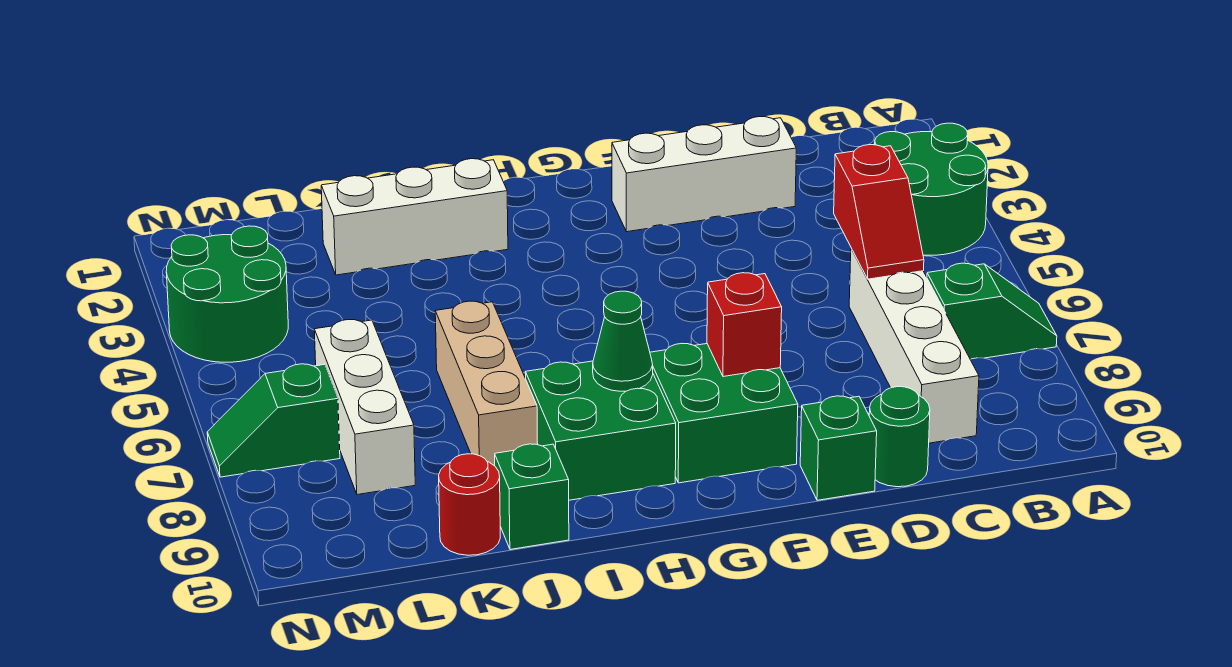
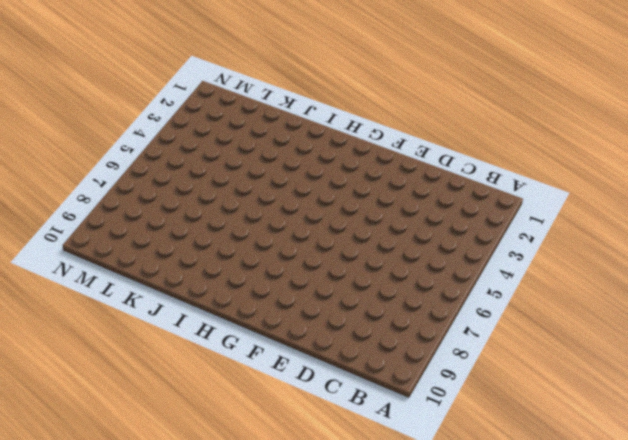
none -> green round brick A3:B4 level 1
none -> green slope A7:B7 level 1 top B
none -> white brick C6:C9 level 1

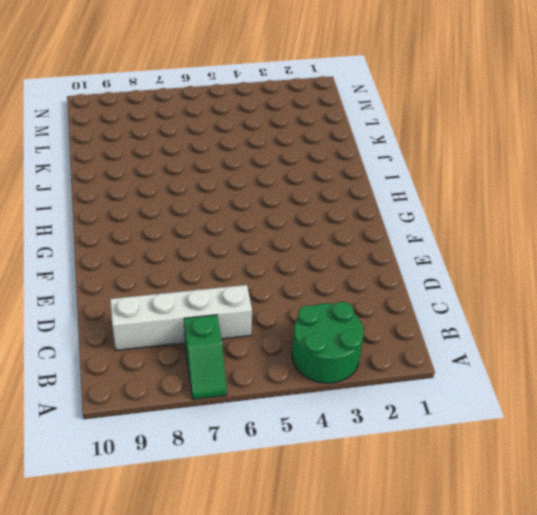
none -> white brick D2:F2 level 1
none -> green round brick D10 level 1
none -> green brick E10 level 1

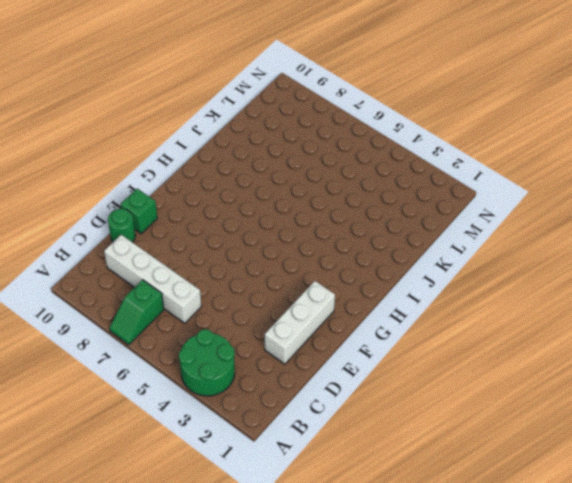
none -> green brick F8:G9 level 1
none -> green brick H8:I9 level 1
none -> white brick I2:K2 level 1

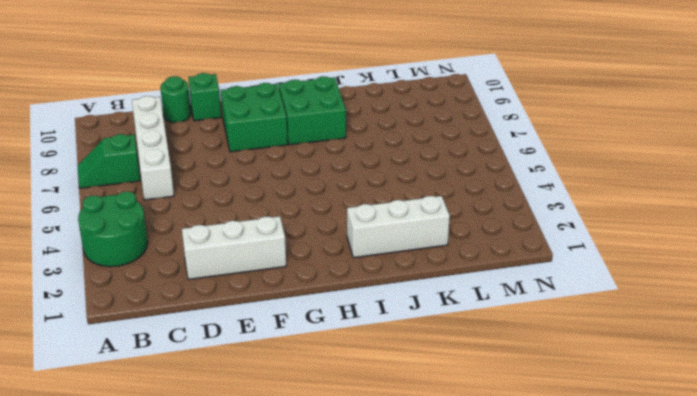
none -> tan brick J6:J8 level 1
none -> green brick J10 level 1
none -> red round brick K10 level 1

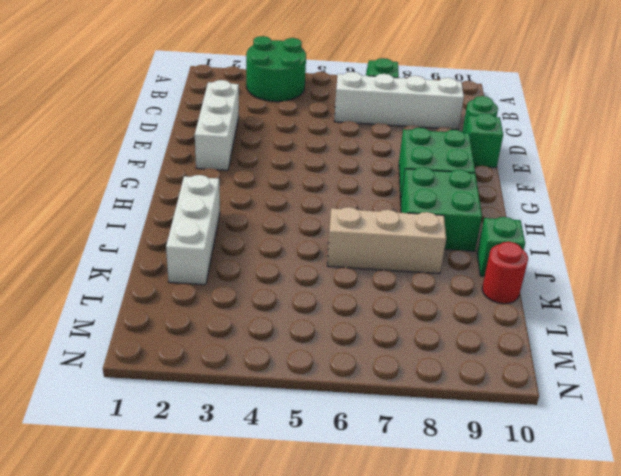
none -> white brick L6:L8 level 1
none -> green round brick M3:N4 level 1
none -> green slope M7:N7 level 1 top M

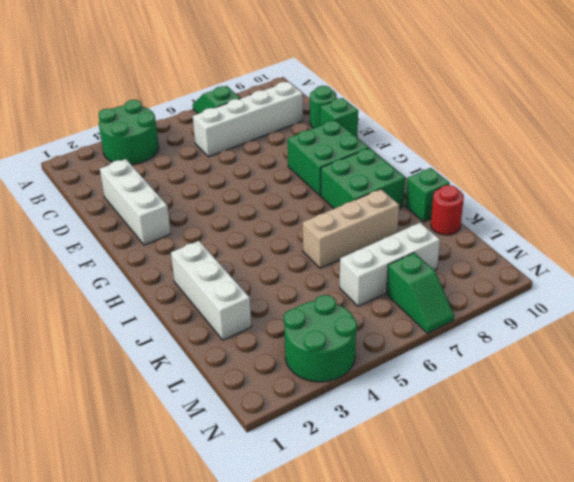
none -> red slope C5:C6 level 2 top 5
none -> red brick F8 level 2
none -> green cone H8 level 2

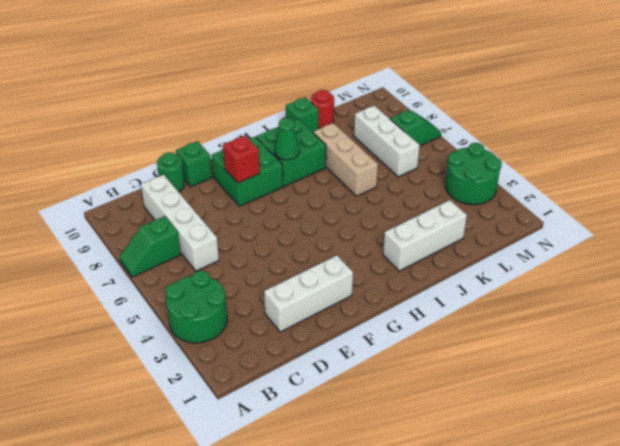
none -> red slope C5:C6 level 2 top 5

